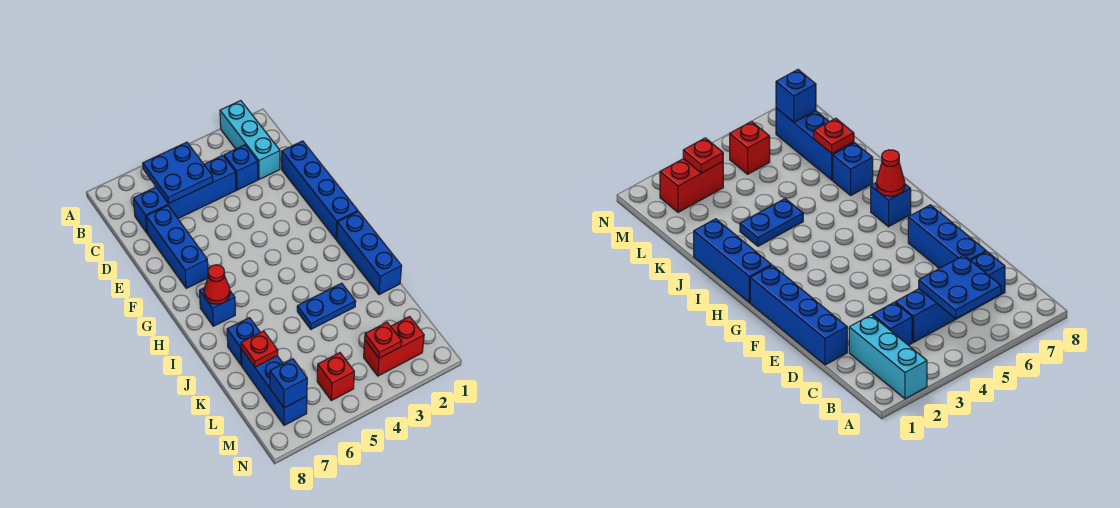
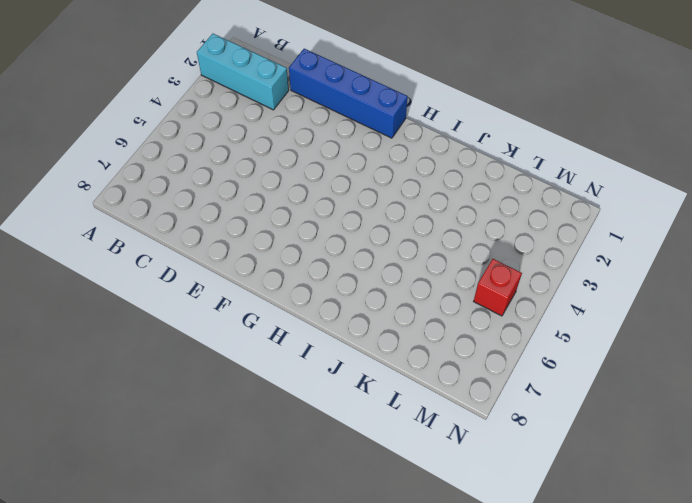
none -> blue brick C3 level 1
none -> blue brick C4:C7 level 1
none -> blue brick D7:F7 level 1

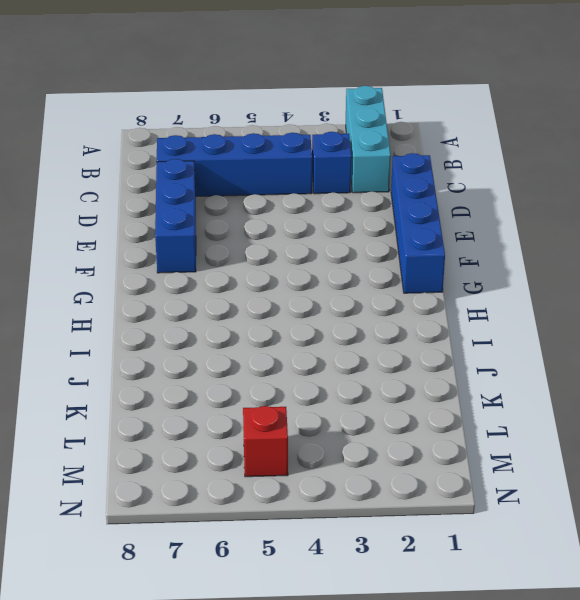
none -> blue brick H1:J1 level 1
none -> blue brick H7 level 1
none -> blue plate J3:J4 level 1

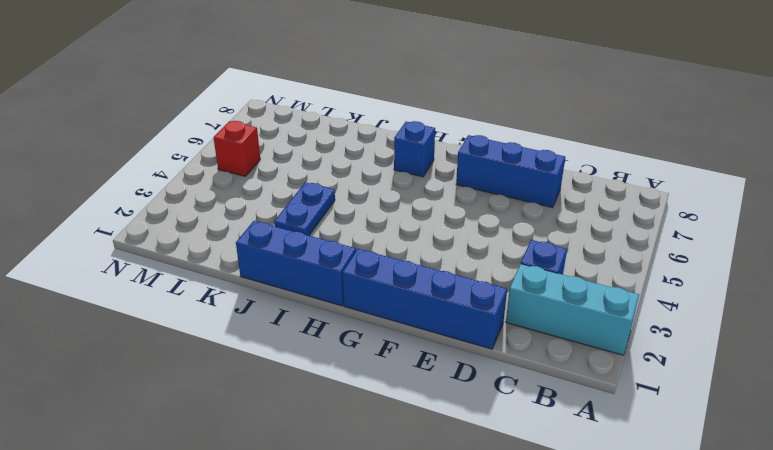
none -> blue brick C4:C7 level 1
none -> blue brick J7 level 1
none -> blue brick K7:M7 level 1

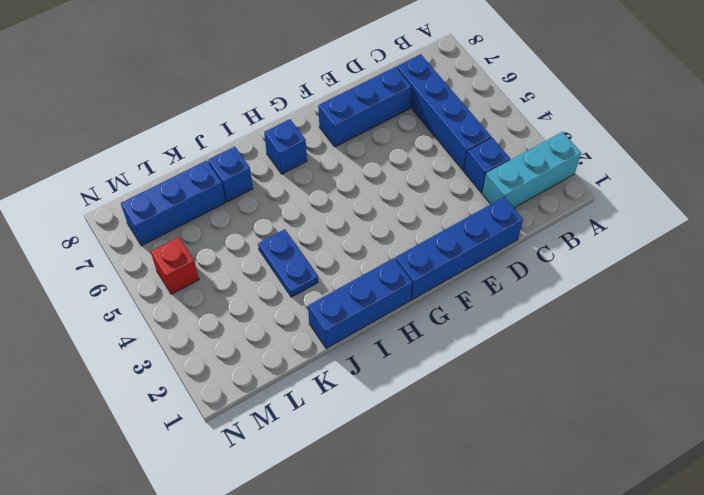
none -> red brick M2:M3 level 1
none -> blue plate B5:C6 level 2
none -> red cone H7 level 2

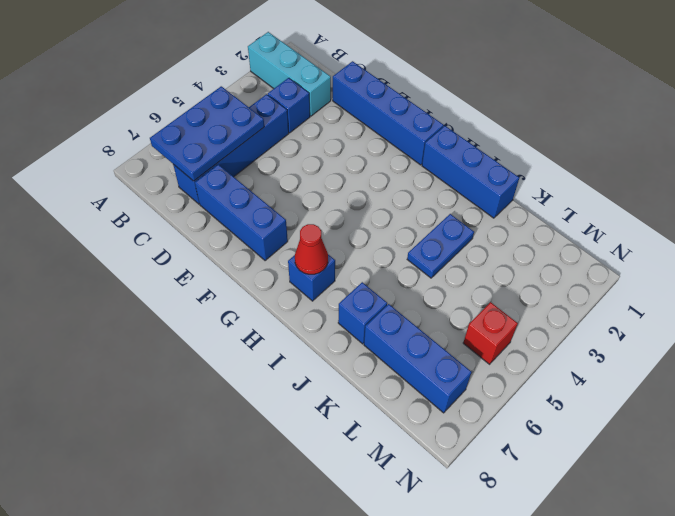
blue plate B5:C7 level 2 -> blue plate B5:C6 level 2
none -> red brick M2:M3 level 1
none -> red plate K7 level 2
none -> red plate M3 level 2

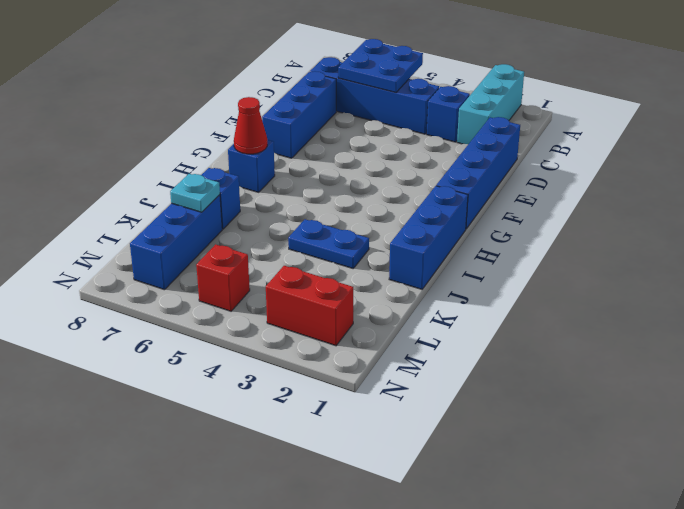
cyan plate K7 level 2 -> red plate K7 level 2
none -> red plate M3 level 2
none -> blue brick M7 level 2

